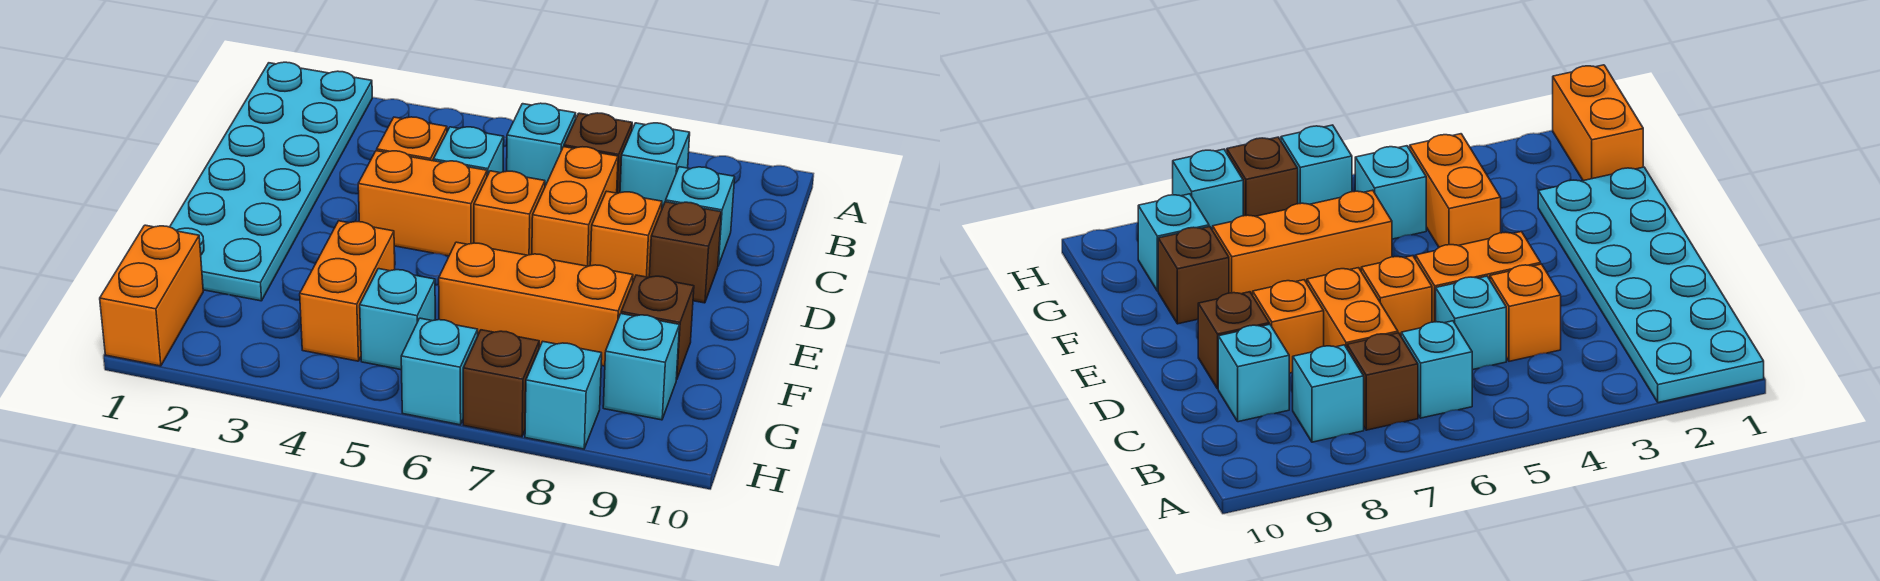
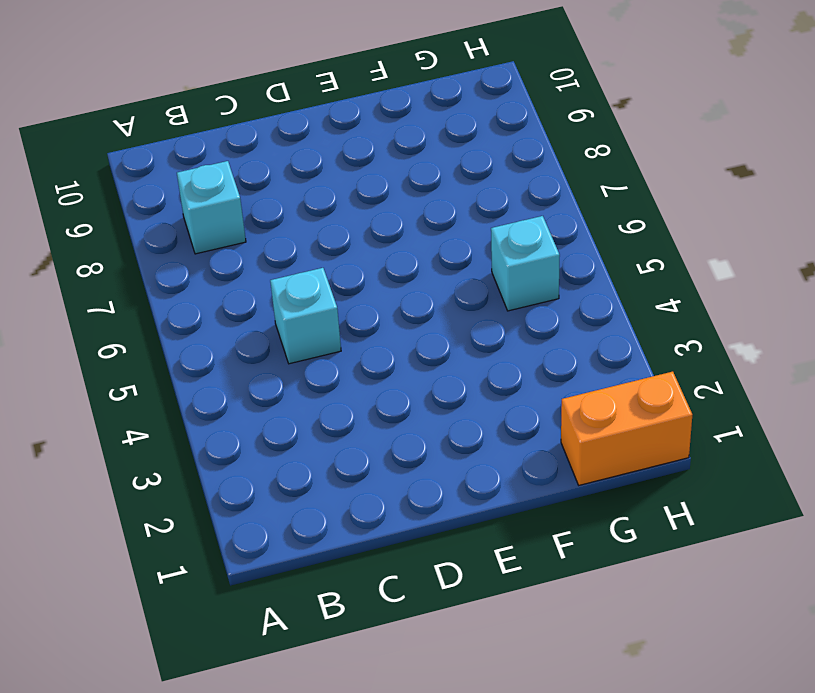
none -> cyan plate A1:F2 level 1
none -> cyan brick B6 level 1
none -> brown brick B7 level 1

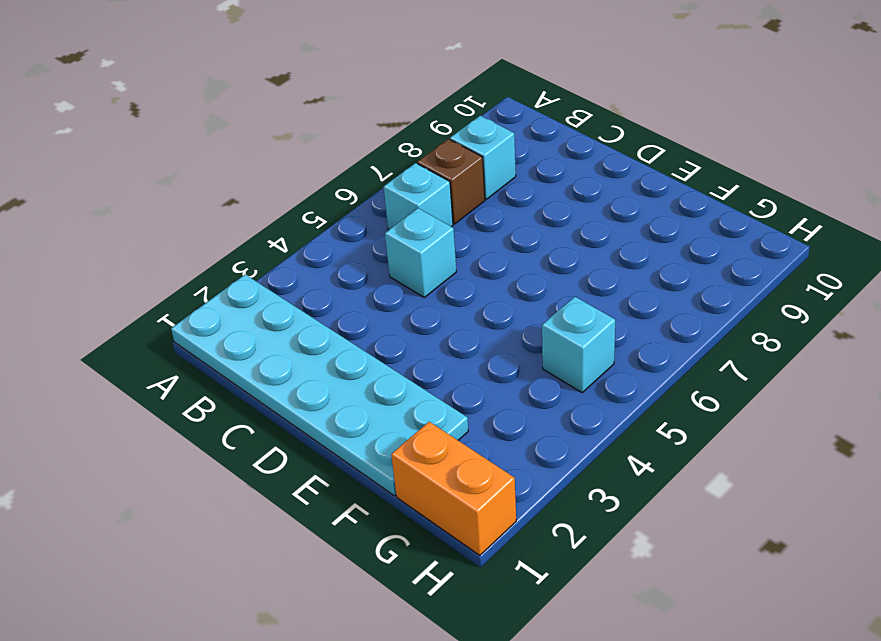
none -> orange brick C4 level 1
none -> orange brick C7:D7 level 1
none -> cyan brick C9 level 1

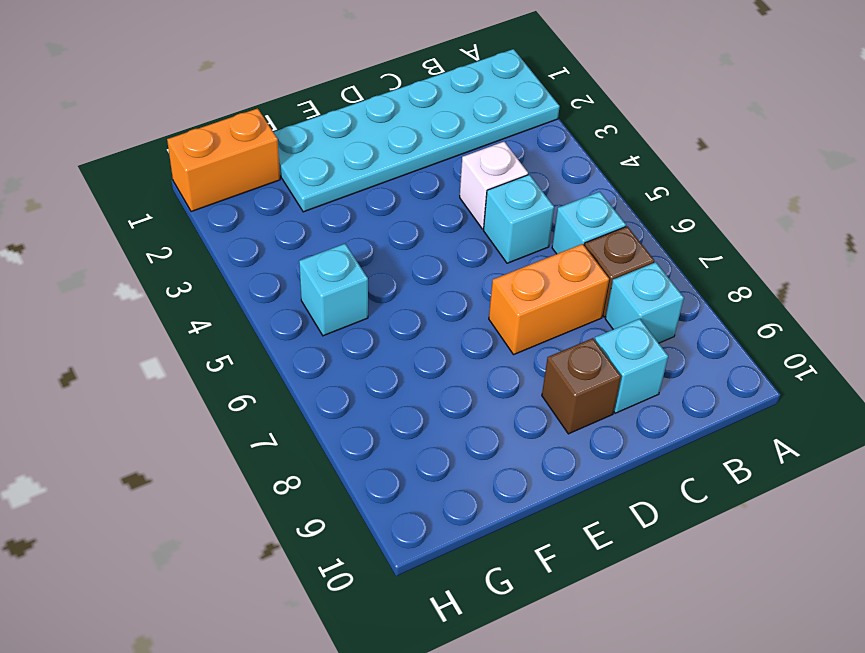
white brick C4 level 1 -> orange brick C4 level 1
none -> orange brick D4:D5 level 1
none -> orange brick D6 level 1
none -> orange brick D8 level 1

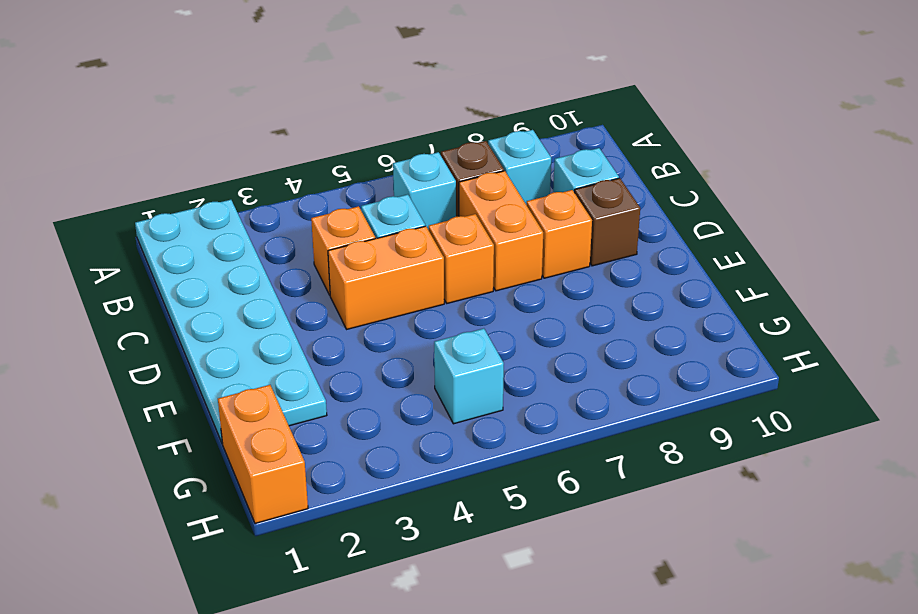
none -> orange brick F4:G4 level 1
none -> orange brick F6:F8 level 1
none -> brown brick F9 level 1

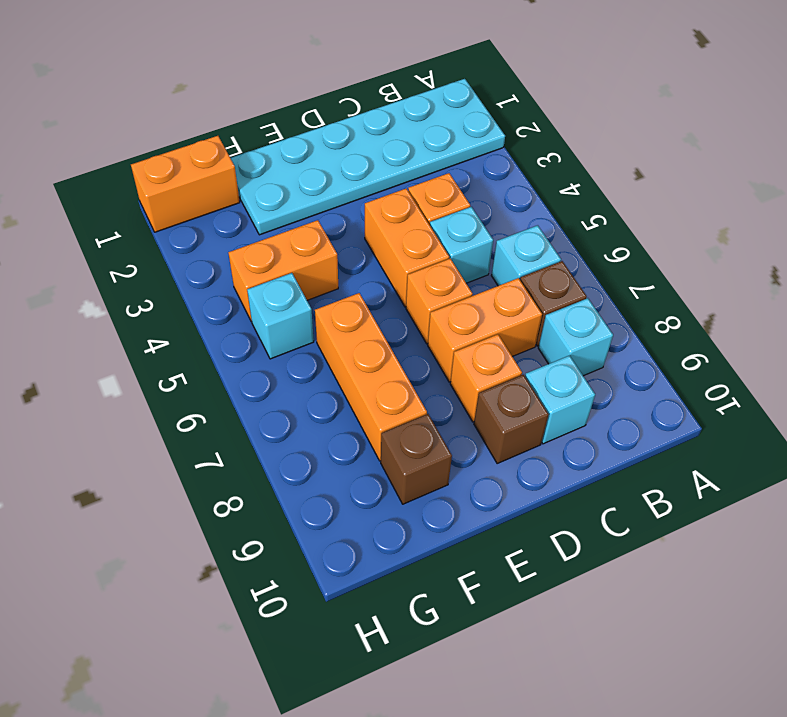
none -> cyan brick G9 level 1
none -> cyan brick H6 level 1
none -> brown brick H7 level 1

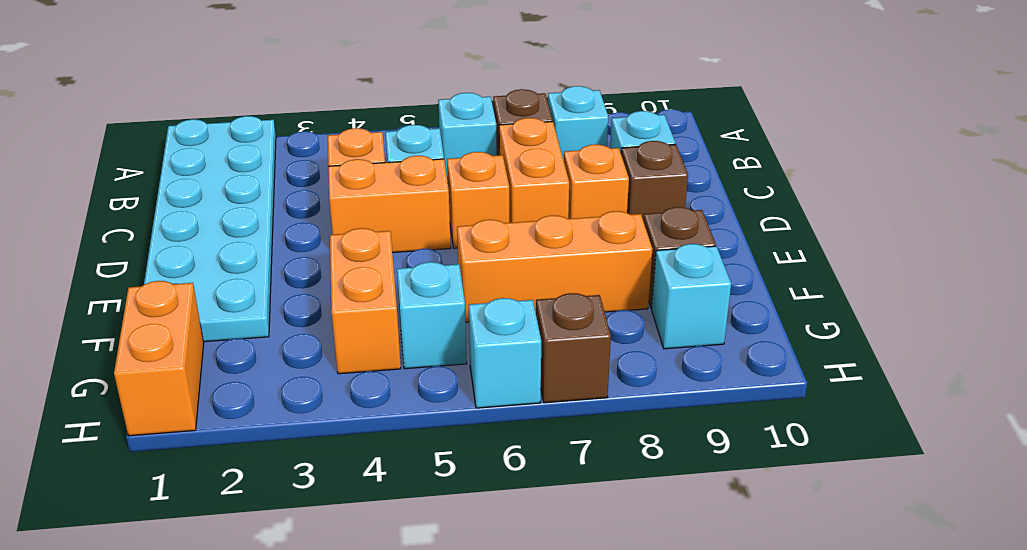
none -> cyan brick H8 level 1

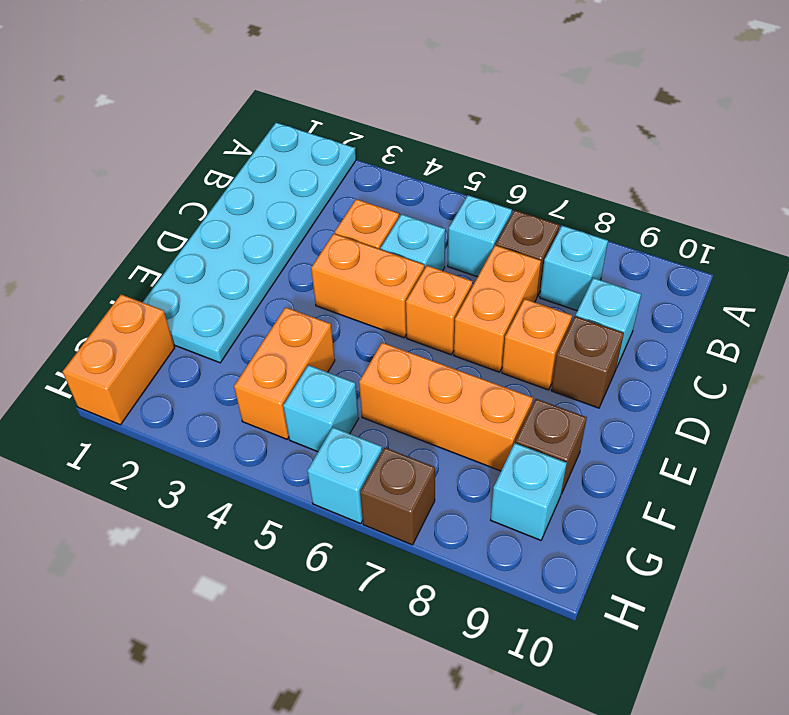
none -> cyan brick H8 level 1

